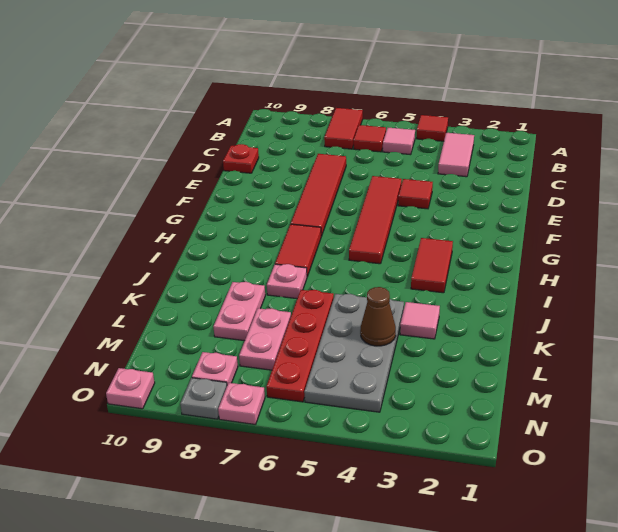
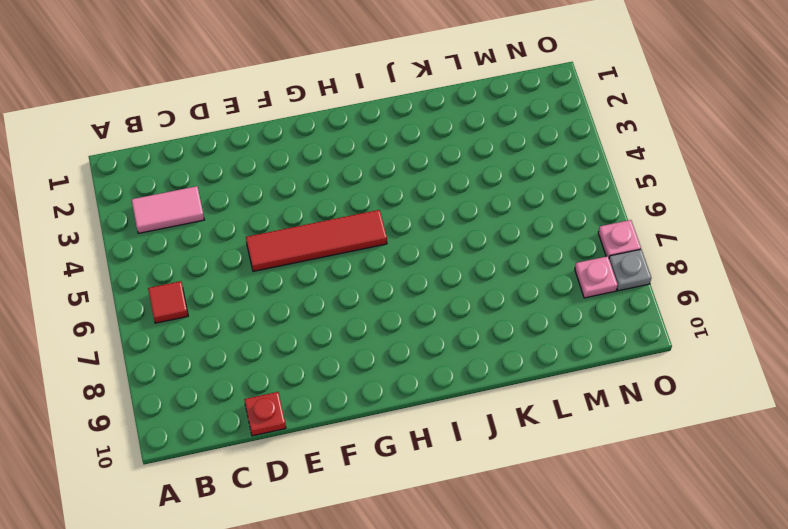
none -> red tile A4 level 1
none -> red tile A7:B7 level 1
none -> pink tile B5 level 1

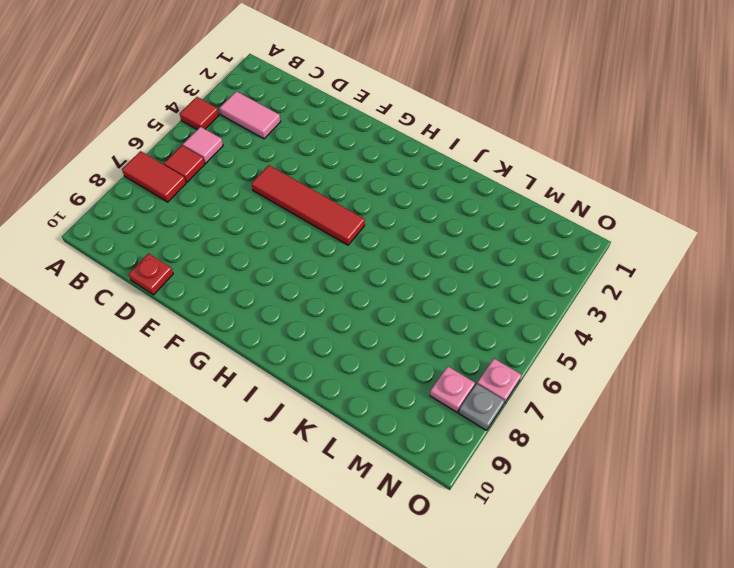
none -> red tile D7:G7 level 1
none -> red tile E4 level 1
none -> red tile H3:I3 level 1

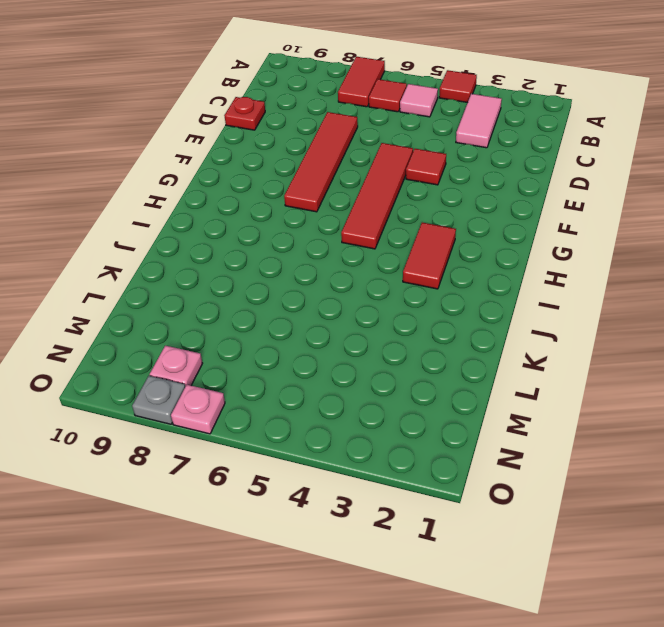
none -> red tile H7:I7 level 1
none -> pink plate J7 level 1
none -> pink tile K3 level 1

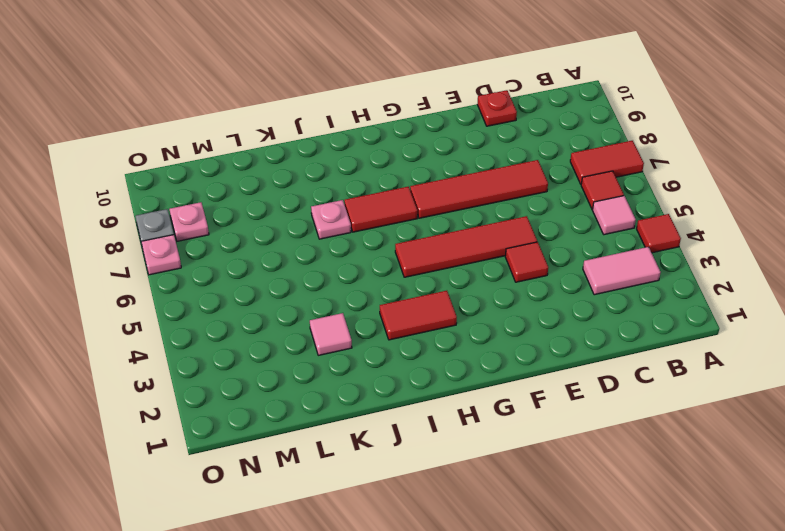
none -> grey plate K4:N5 level 1
none -> red plate K6:N6 level 1
none -> pink plate K8:L8 level 1

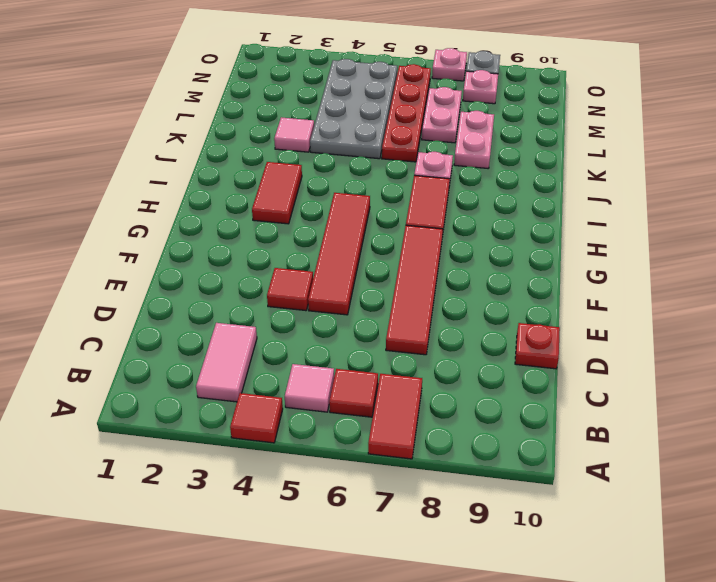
none -> pink plate O10 level 1
none -> brown cone L4 level 2

